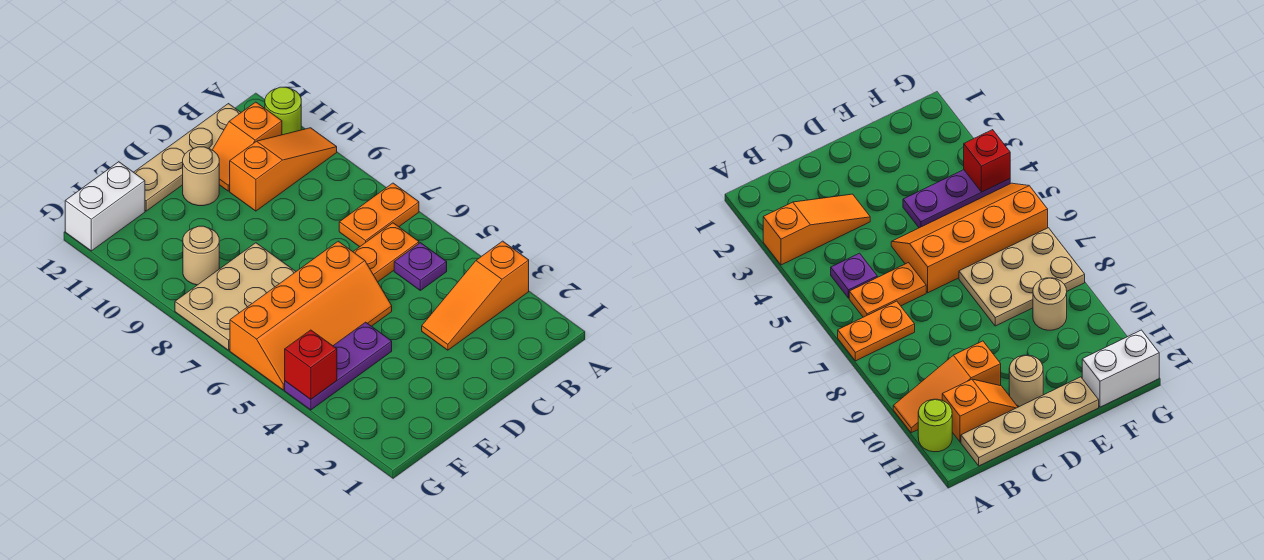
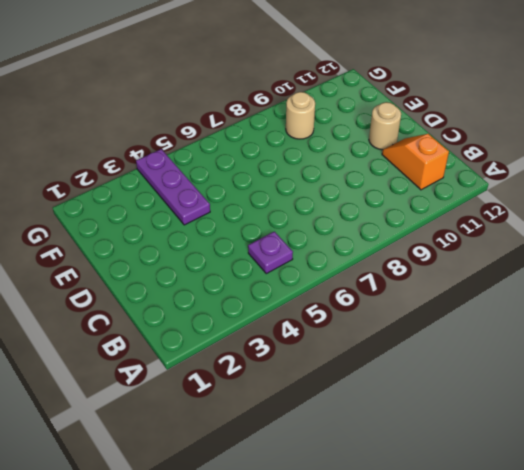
none -> orange slope A3:C3 level 1 top A
none -> orange plate A7:B7 level 1
none -> orange slope A10:C10 level 1 top C

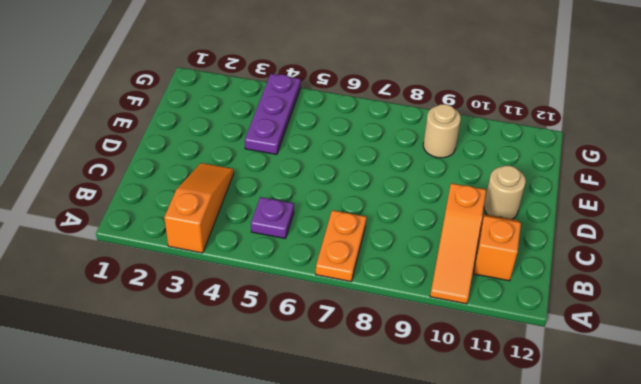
none -> lime round brick A11 level 1
none -> orange plate B6:C6 level 1
none -> tan plate B12:E12 level 1

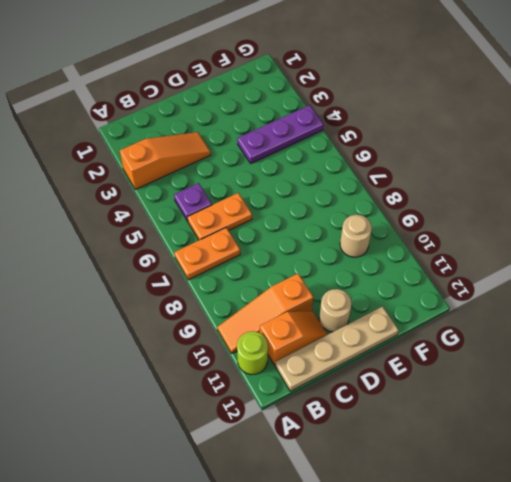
none -> orange slope D5:G6 level 1 top 6
none -> tan plate E7:G8 level 1
none -> white brick F12:G12 level 1

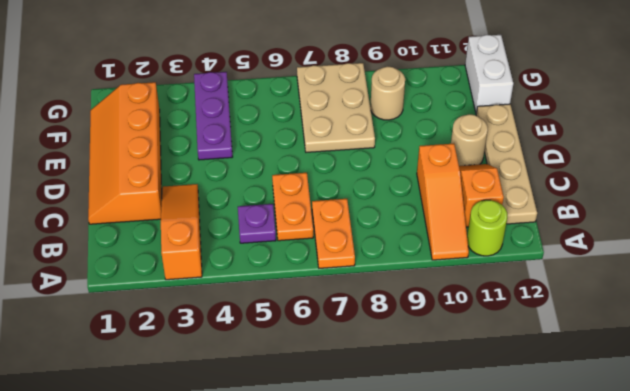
orange slope C1:F2 level 1 top 2 -> orange slope D5:G6 level 1 top 6
none -> red brick G4 level 2

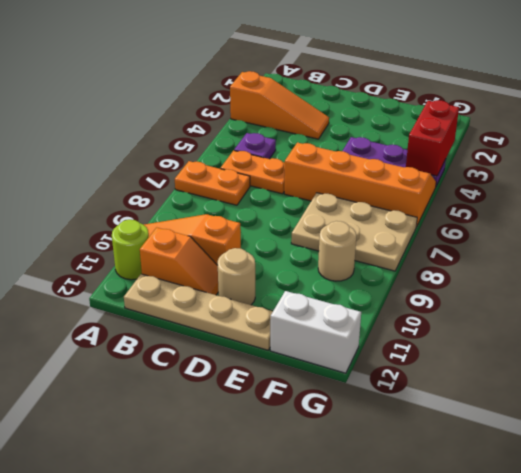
red brick G3:G4 level 2 -> red brick G4 level 2

